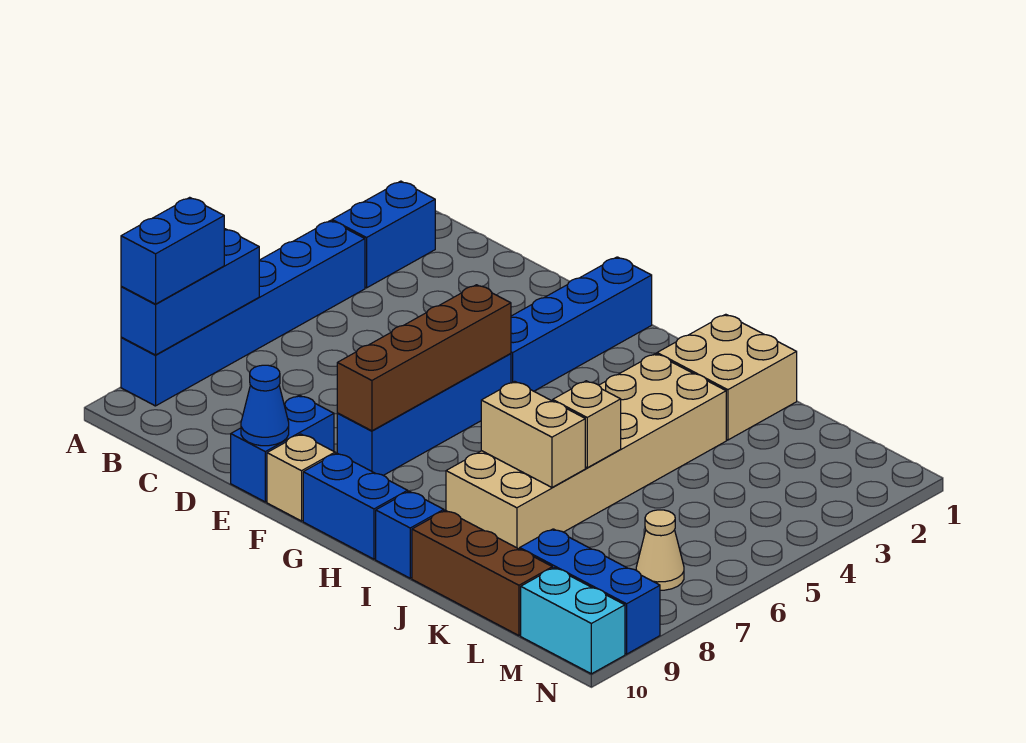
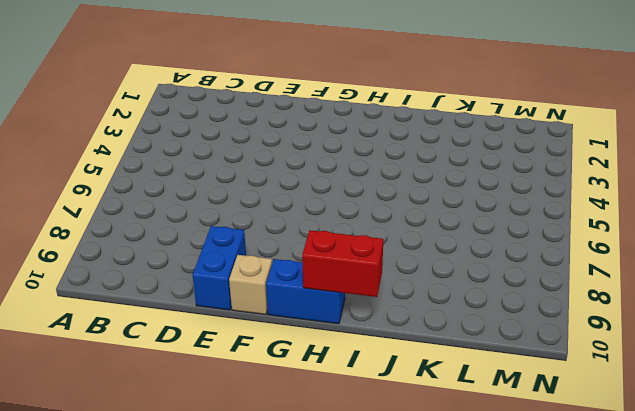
red brick H10:I10 level 2 -> none
none -> blue brick A2:A3 level 1
none -> blue brick A4:A9 level 1
none -> blue brick F1:F4 level 1

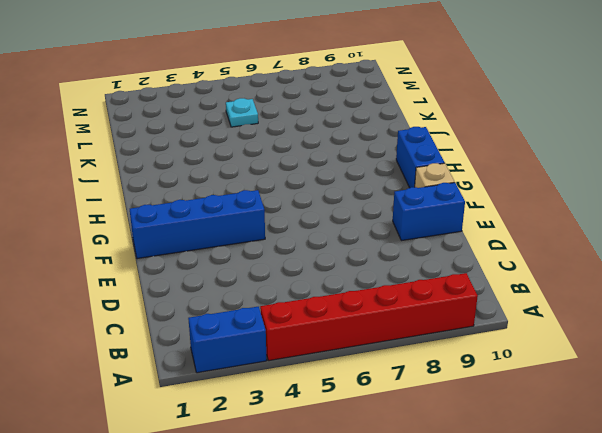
red brick A4:A9 level 1 -> blue brick A4:A9 level 1
cyan plate L5 level 1 -> none
none -> blue brick F5:F8 level 1
none -> tan brick I1:J2 level 1
none -> tan brick I3:J8 level 1

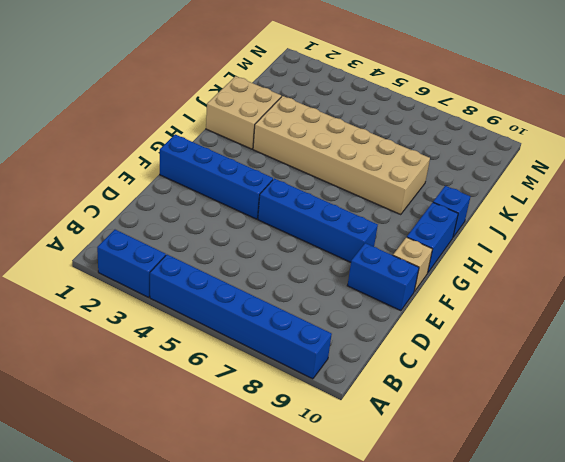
none -> brown brick J10:L10 level 1
none -> blue brick L9:N9 level 1
none -> tan cone M7 level 1

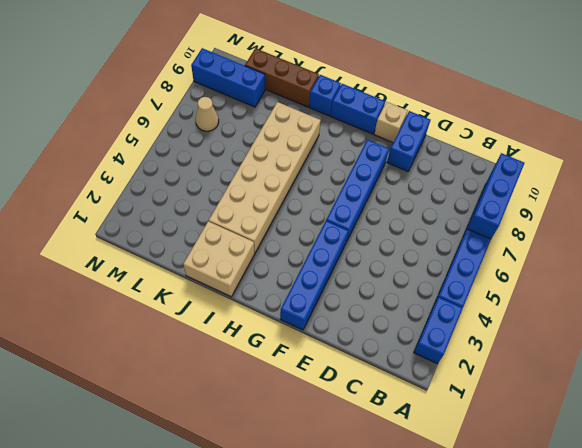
none -> cyan brick M10:N10 level 1
none -> blue cone E10 level 2
none -> brown brick F5:F8 level 2

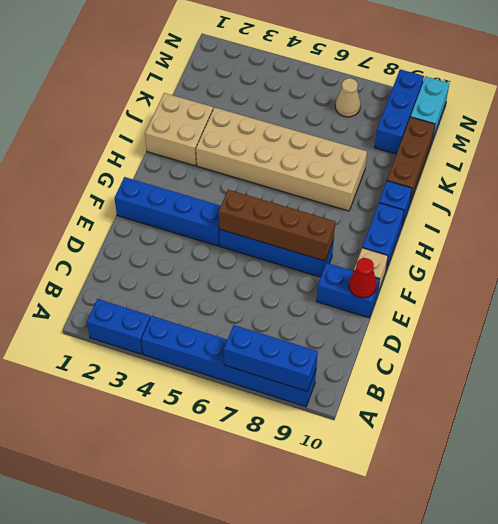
red cone E10 level 2 -> blue cone E10 level 2
none -> tan brick I7:J7 level 2
none -> tan brick J6 level 2
none -> blue brick A8:A9 level 3

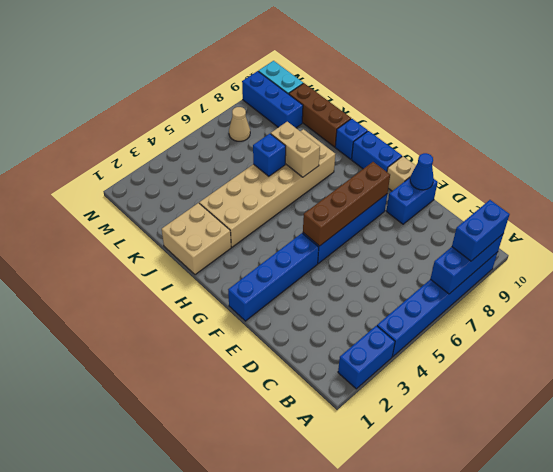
blue brick J6 level 2 -> tan brick J6 level 2

